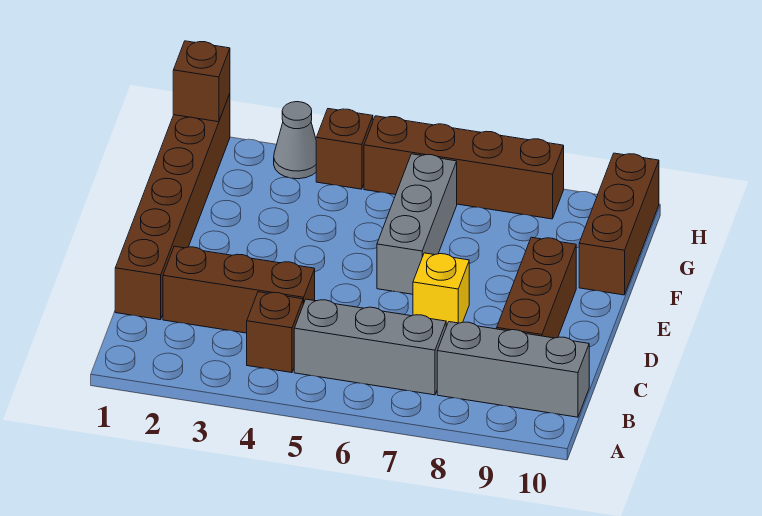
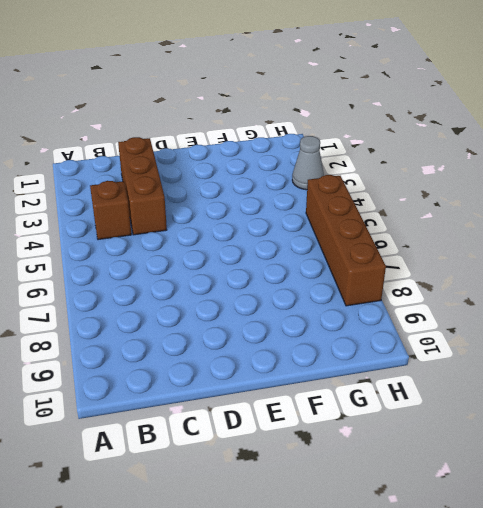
none -> grey brick B5:B7 level 1
none -> grey brick B8:B10 level 1
none -> brown brick C1:H1 level 1

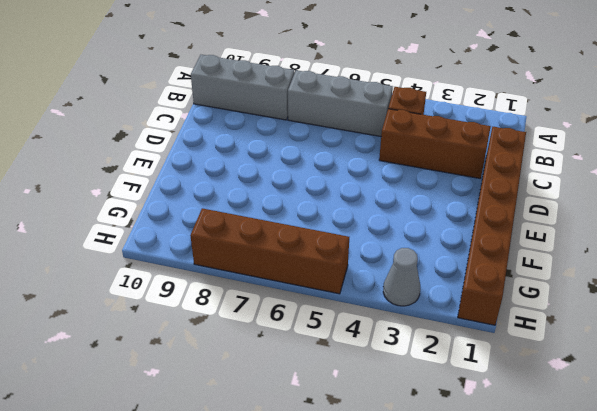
none -> brown brick C9:E9 level 1
none -> yellow brick D7 level 1
none -> grey brick E6:G6 level 1

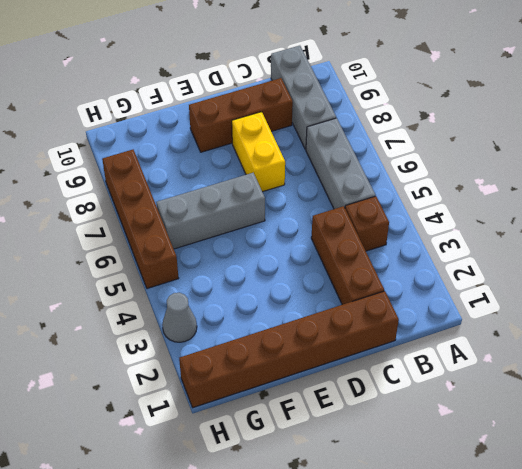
yellow brick D7:D8 level 1 -> yellow brick D7 level 1
none -> brown brick F10:H10 level 1
none -> brown brick H4 level 1
none -> brown brick H1 level 2

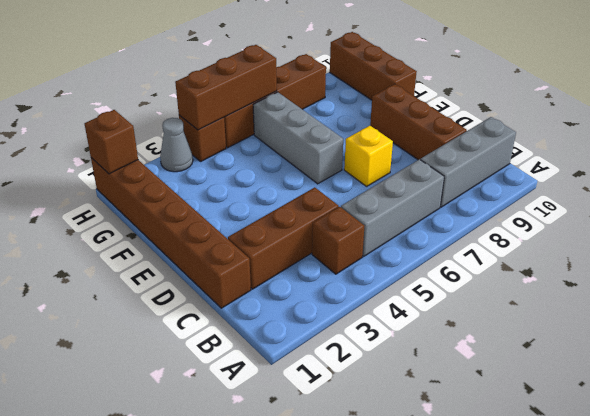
brown brick H4:H6 level 2 -> none

